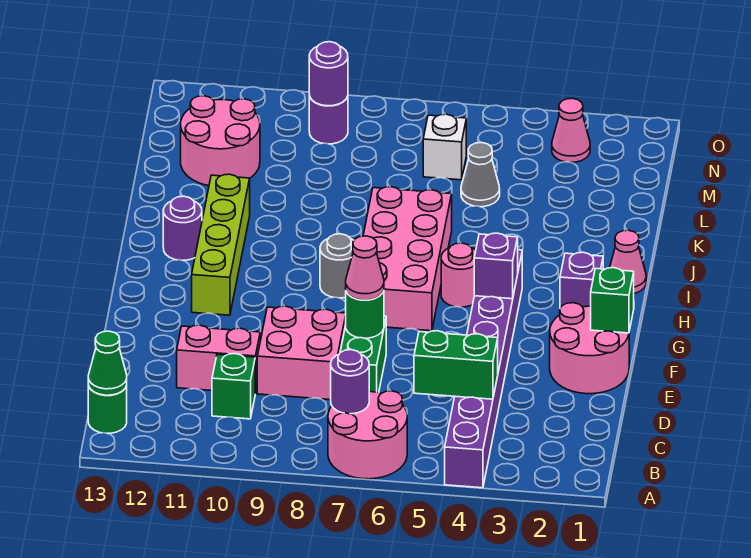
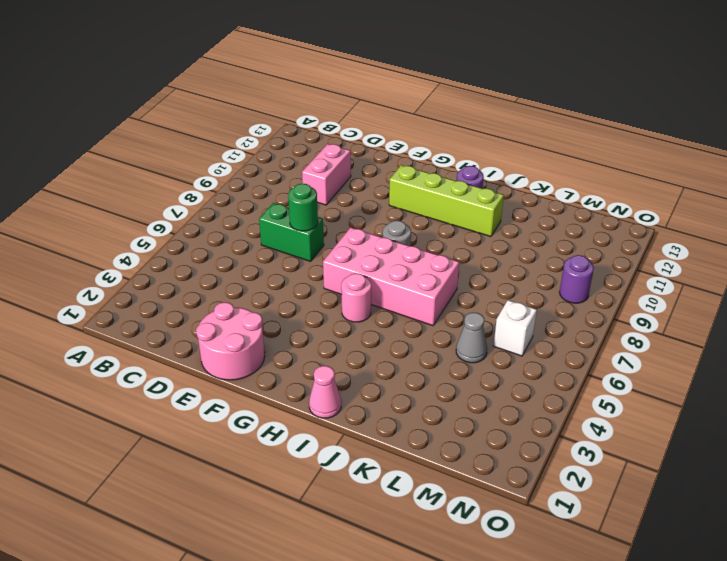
none -> purple brick A4:H4 level 1
none -> pink round brick A6:B7 level 1
none -> green round brick B13 level 1

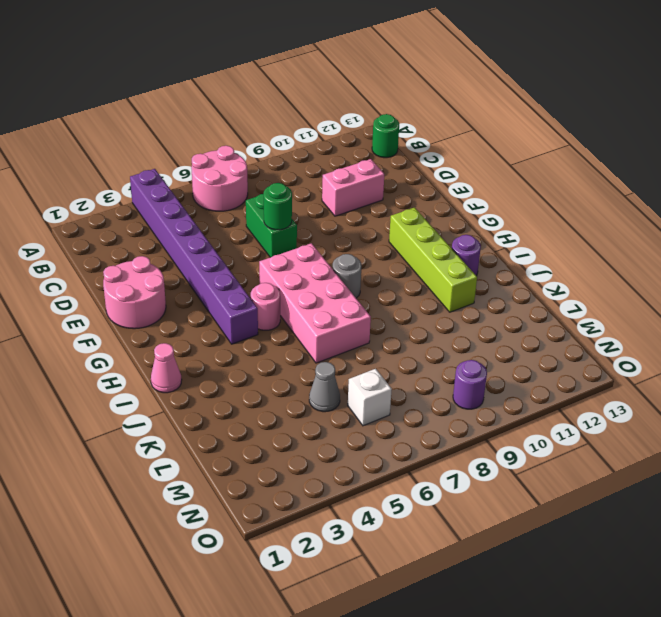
none -> green brick C10 level 1
none -> pink brick D8:E9 level 1
none -> purple brick H2 level 1

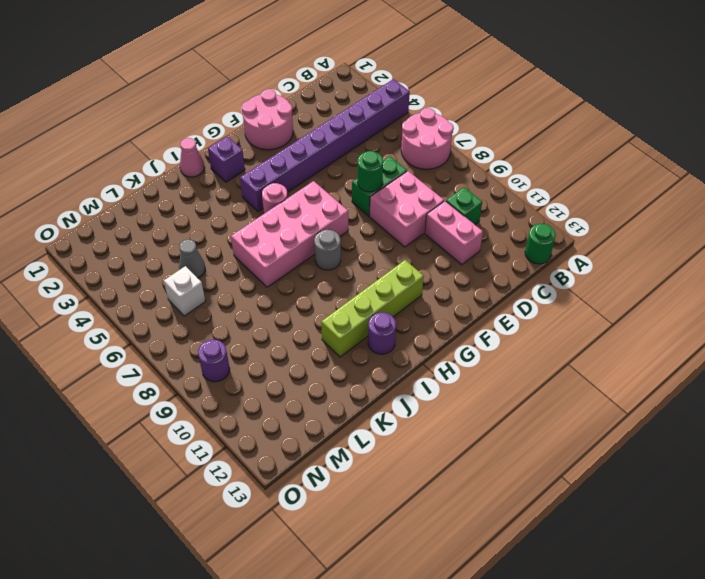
none -> pink round brick L11:M12 level 1
none -> pink cone N3 level 1
none -> purple round brick B7 level 2

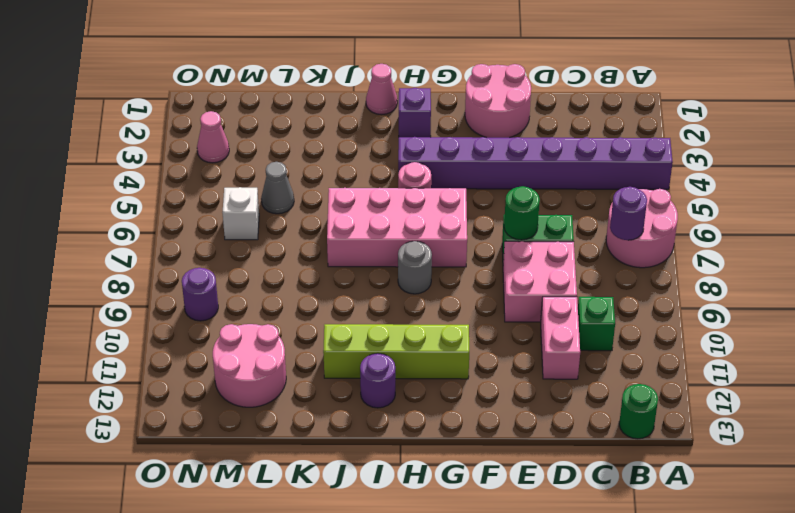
none -> green cone B13 level 2
none -> green brick C4:C5 level 2
none -> green brick F1 level 2

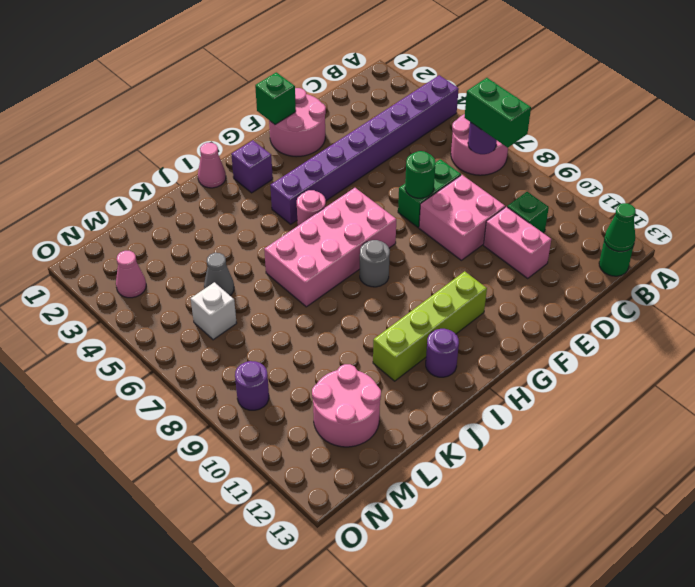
green brick B7:B8 level 3 -> green brick C4:C5 level 2
none -> purple brick G4 level 2
none -> purple round brick N9 level 2
none -> pink cone E7 level 3

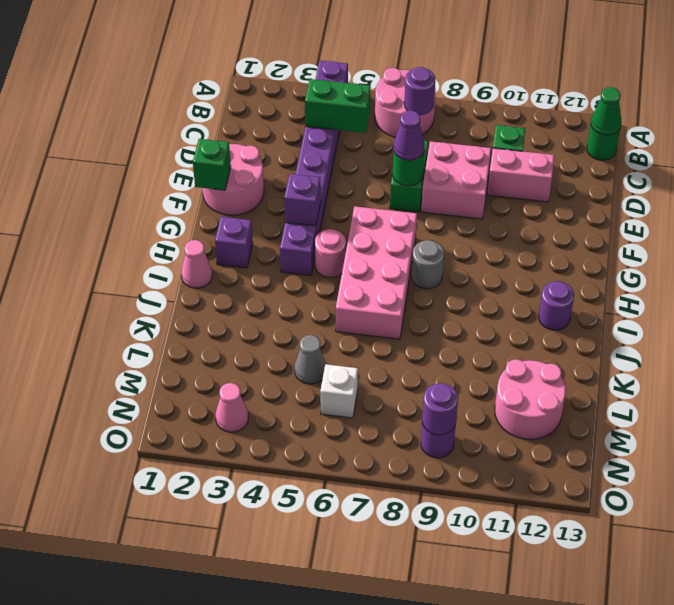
purple cone E7 level 3 -> pink cone E7 level 3
none -> lime brick G11:J11 level 1

